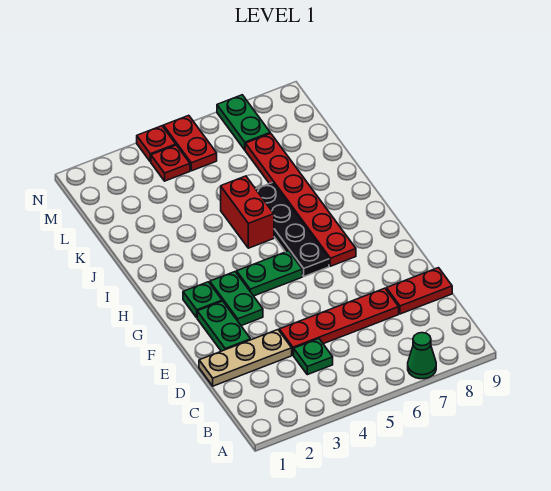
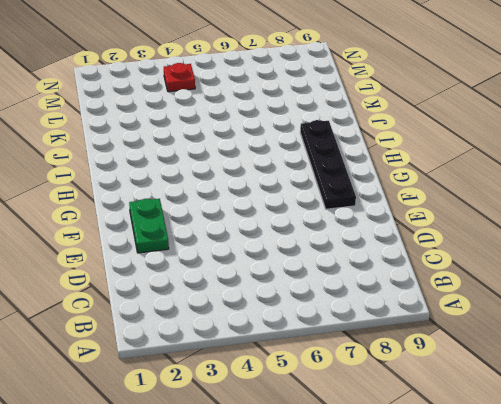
black plate F8:I8 level 1 -> black plate G6:J6 level 1
none -> green cone A7 level 1
none -> green plate C4 level 1
none -> tan plate D1:D3 level 1

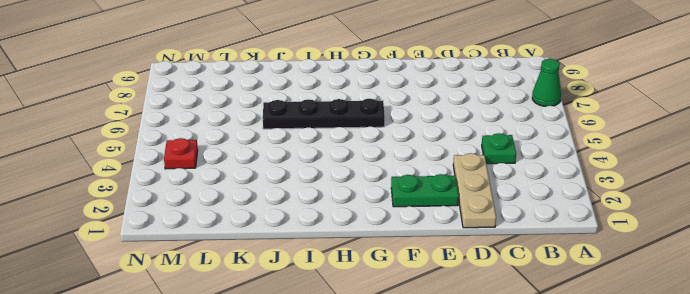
none -> red plate D4:D7 level 1
none -> red plate D8:D9 level 1
none -> green plate F3:G3 level 1

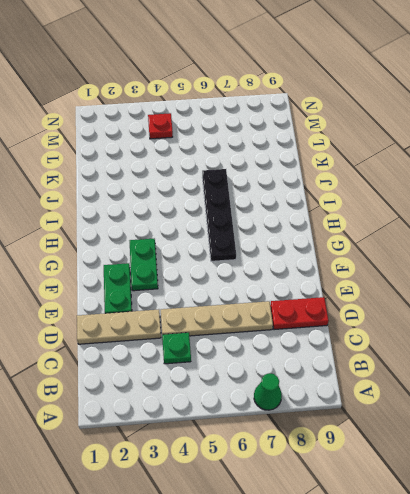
tan plate D4:D7 level 1 -> red plate D4:D7 level 1
none -> green plate G2 level 1
none -> green plate G4:G5 level 1
none -> red plate G7:L7 level 1

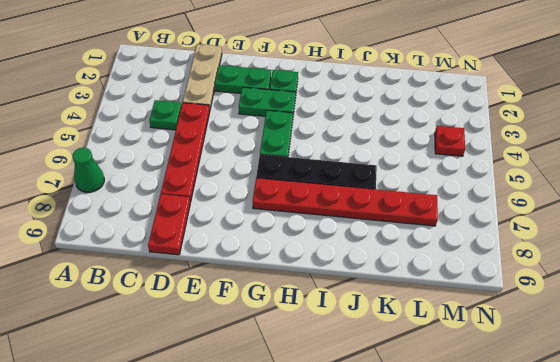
none -> red brick I5:J5 level 1
none -> red plate M5:N5 level 1
none -> green plate M7:N7 level 1

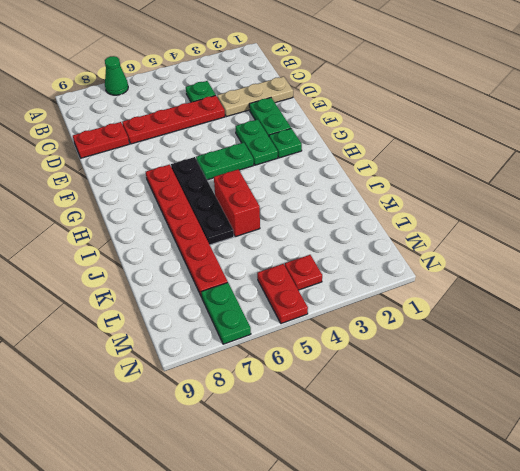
none -> red plate N4 level 1

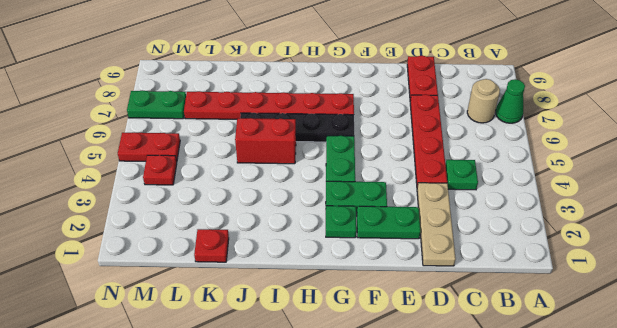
tan round brick B7 level 1 -> none
red plate K1 level 1 -> red plate N4 level 1

